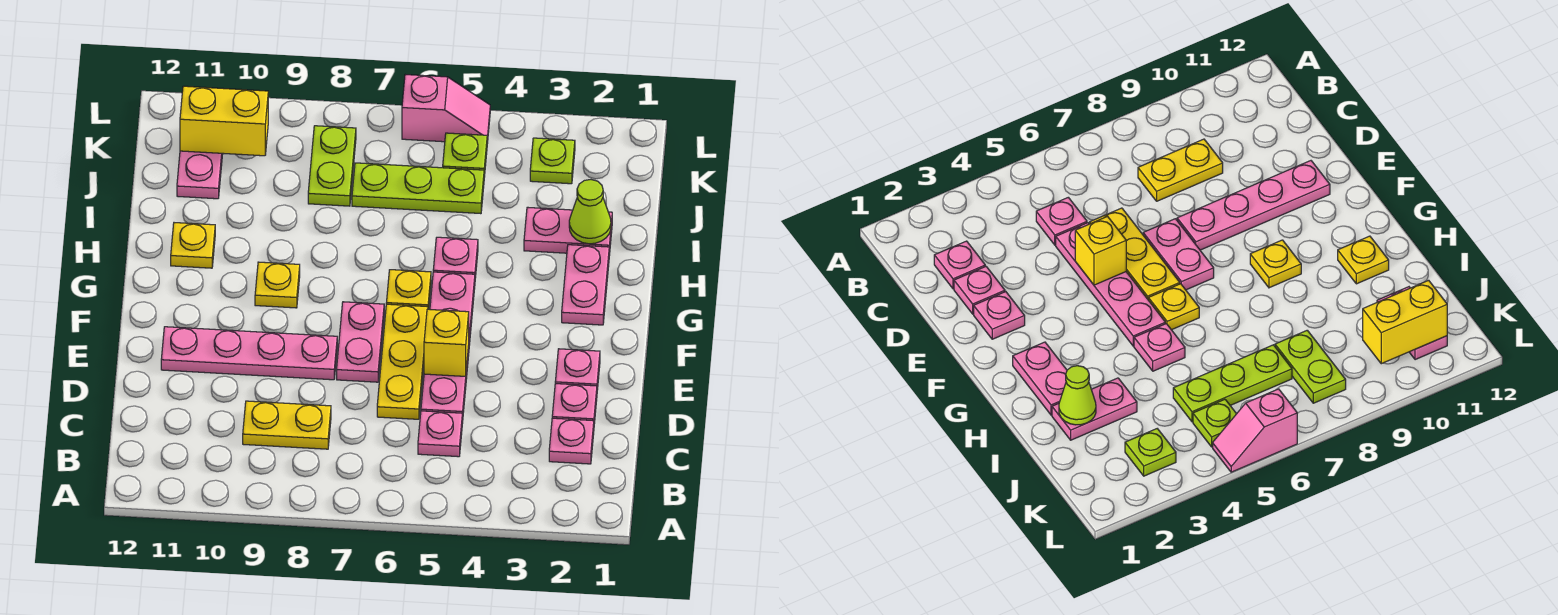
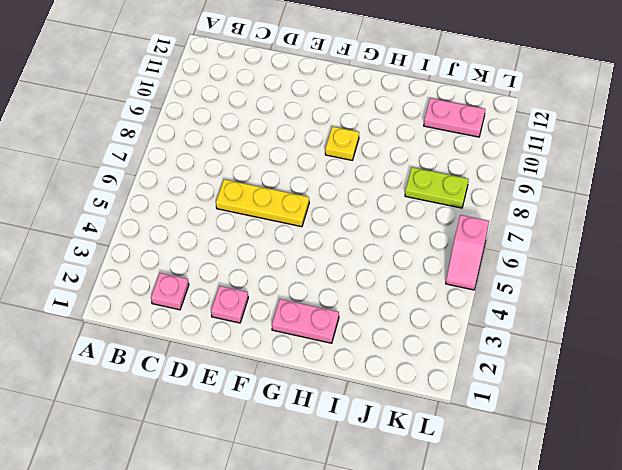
none -> pink plate C5 level 1
none -> yellow plate C8:C9 level 1
none -> pink plate D2 level 1

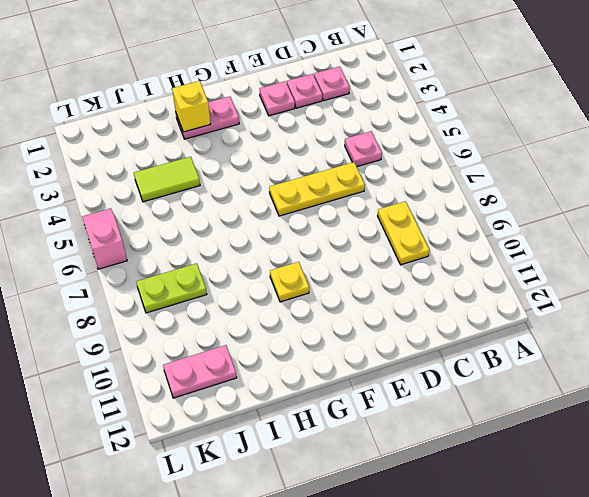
yellow brick H2 level 2 -> yellow brick E5 level 2
lime tile I4:J4 level 1 -> none
none -> pink plate D5:G5 level 1
none -> pink plate E7:F7 level 1
none -> pink plate E8:E11 level 1

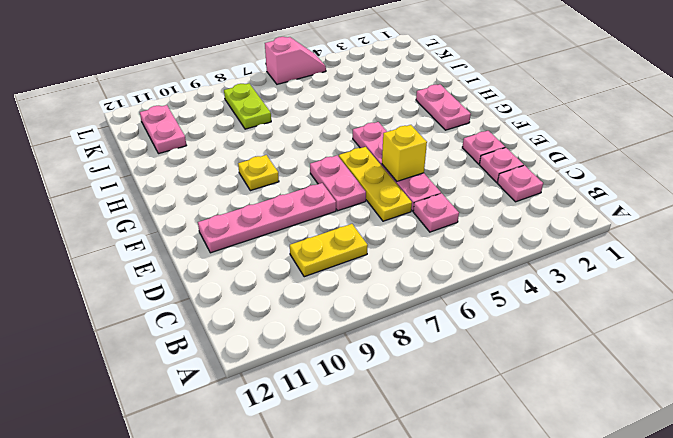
none -> yellow plate G6 level 1
none -> pink plate H5 level 1
none -> yellow plate H11 level 1

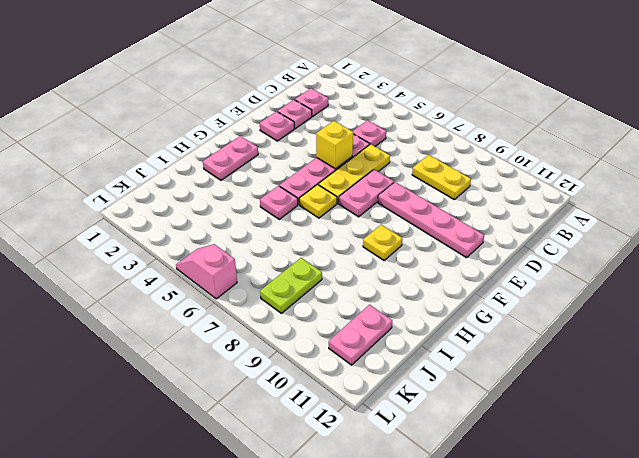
none -> yellow plate H11 level 1
none -> pink plate I2:I3 level 1
none -> lime plate J5:J7 level 1

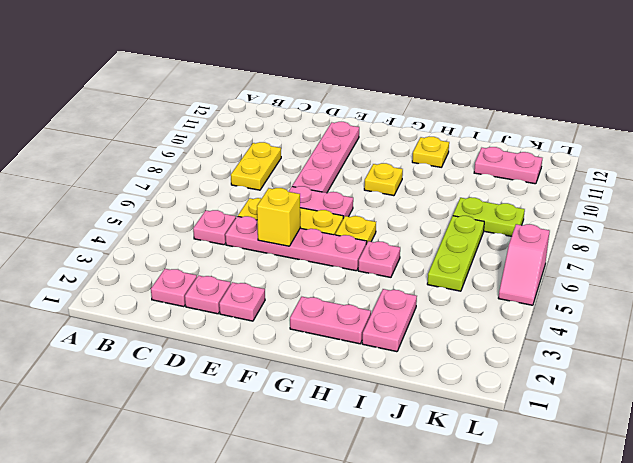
none -> lime plate K3 level 1
none -> lime plate K5 level 1
none -> lime cone I2 level 2

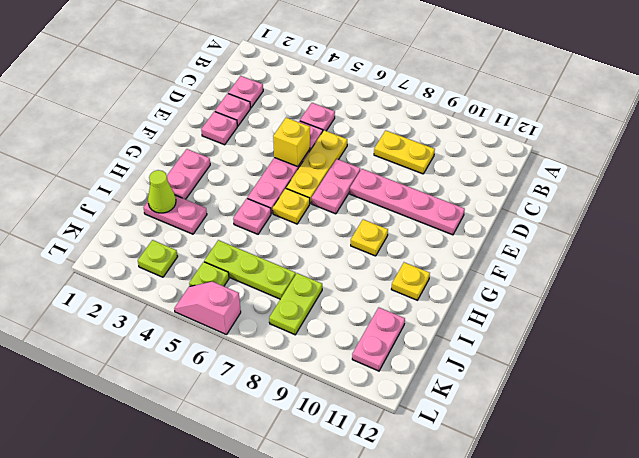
none -> yellow brick K10:K11 level 2

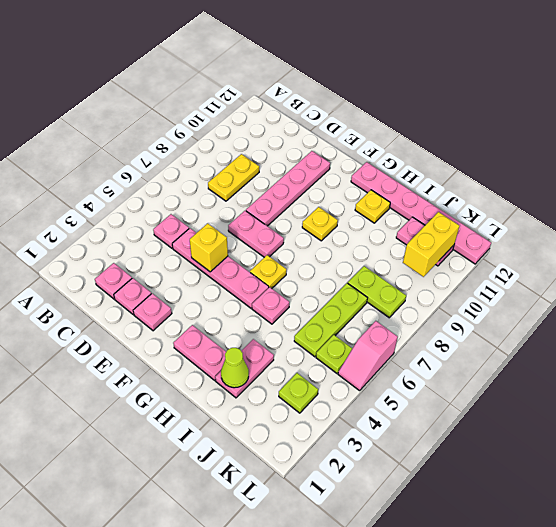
pink plate G12:L12 level 1 -> none
none -> yellow plate D6:F6 level 1

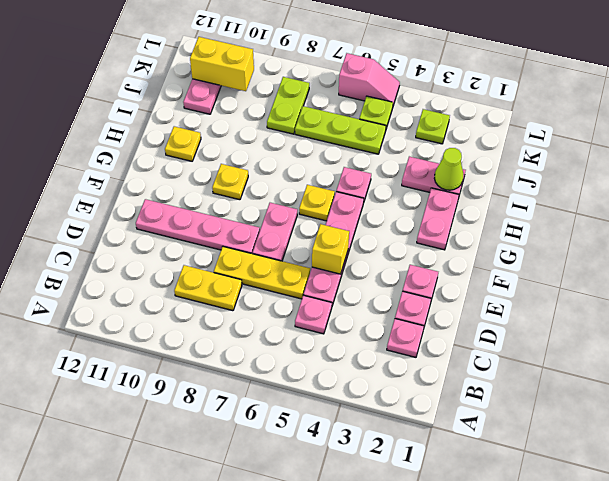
yellow plate D6:D8 level 1 -> yellow plate D6:F6 level 1

